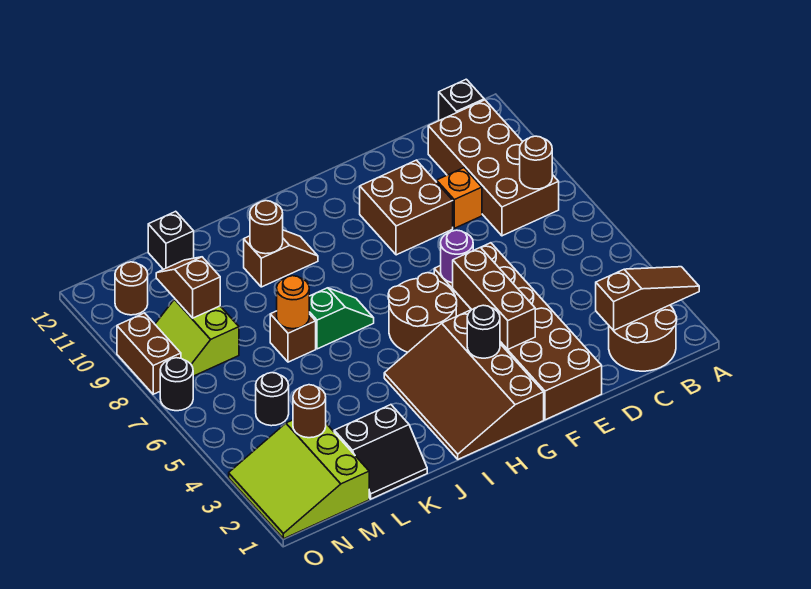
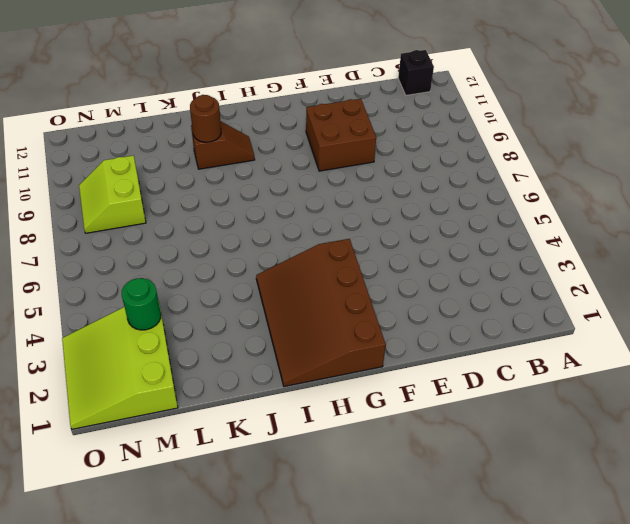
green round brick M3 level 2 -> brown round brick M3 level 2
none -> brown round brick B1:C2 level 1
none -> brown brick B8:C11 level 1
none -> orange brick D9 level 1

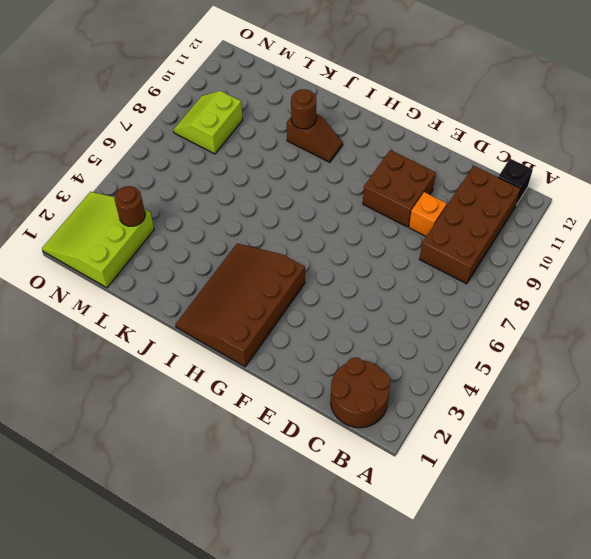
none -> brown brick E1:F6 level 1
none -> brown round brick G5:H6 level 1
none -> green slope I7:J7 level 1 top J

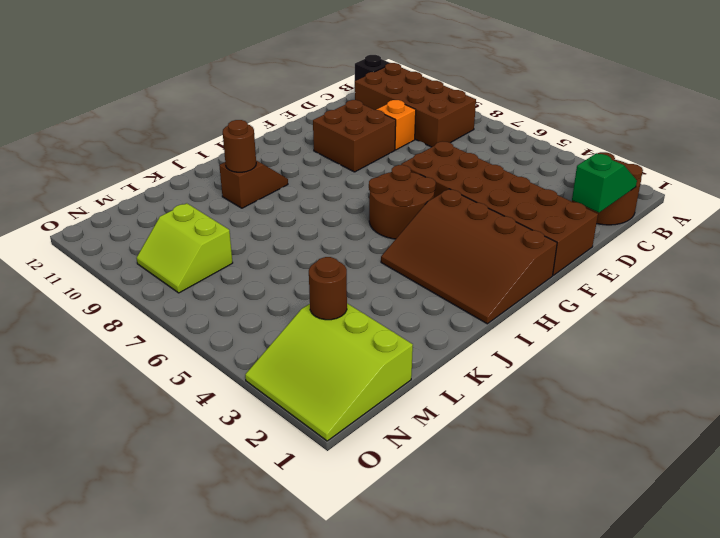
green slope C1:D1 level 2 top D -> green slope I7:J7 level 1 top J
none -> black slope K1:L2 level 1 top 2
none -> brown brick K7 level 1
none -> black brick L12 level 1

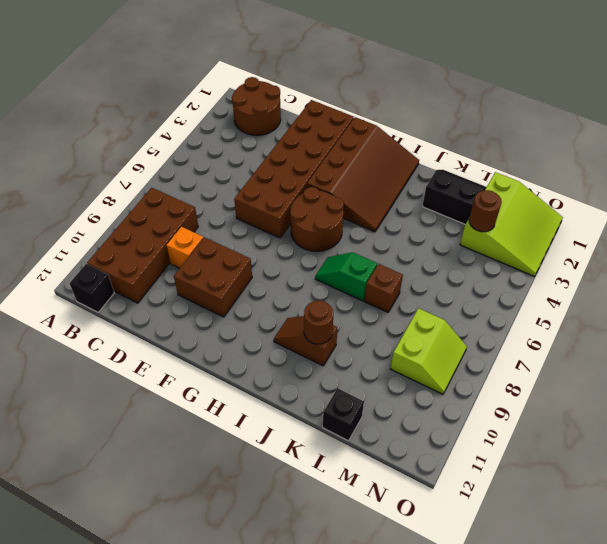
none -> black round brick M5 level 1
none -> brown round brick N11 level 1
none -> black round brick O7 level 1

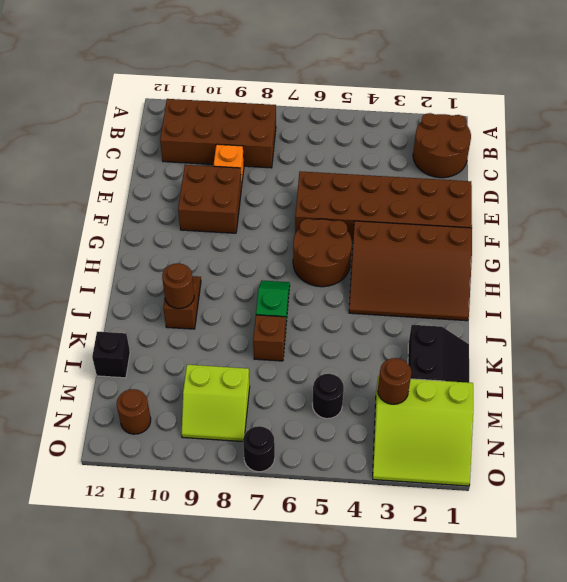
none -> black brick B12 level 1
none -> brown brick O8:O9 level 1
none -> brown slope A2:C2 level 2 top C

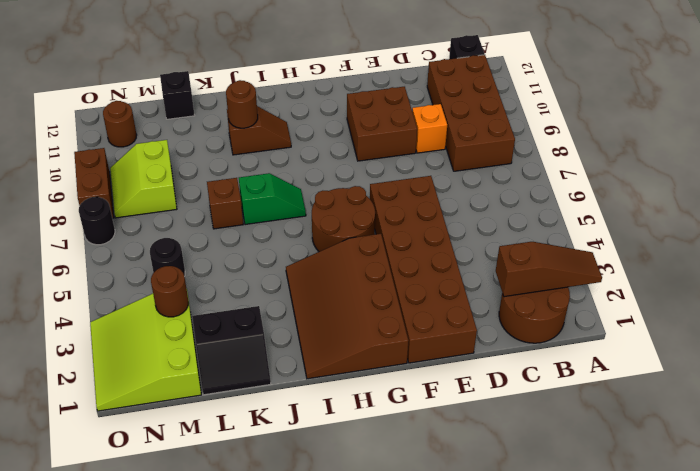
none -> brown round brick B8 level 2
none -> brown brick F3:F5 level 2
none -> purple round brick F6 level 2

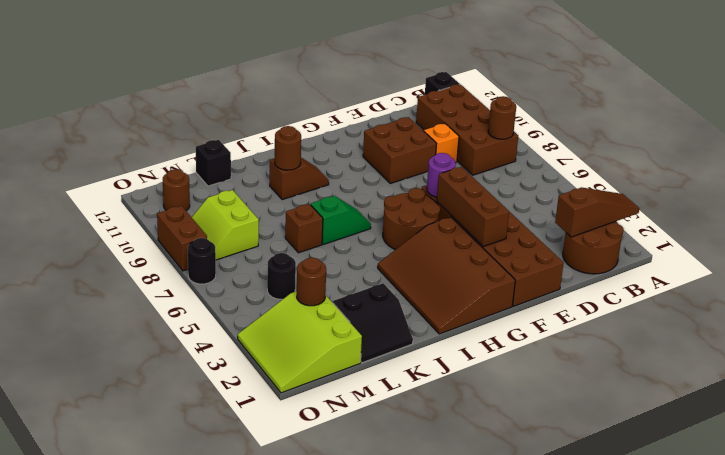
none -> black round brick G3 level 2
none -> orange round brick K7 level 2
none -> brown slope M9:M10 level 2 top 9

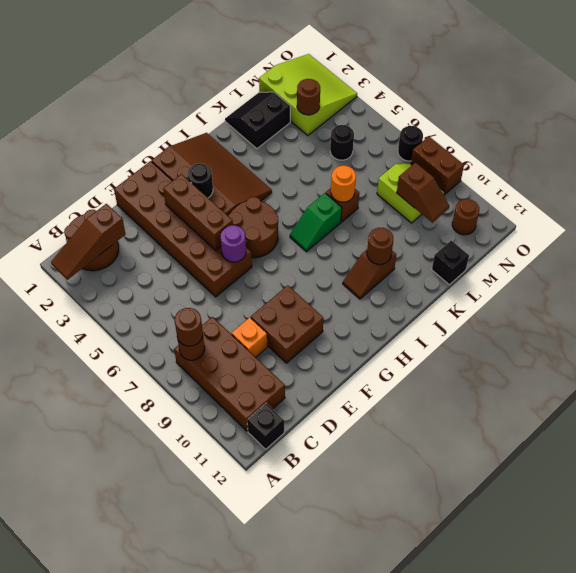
brown round brick B8 level 3 -> none

